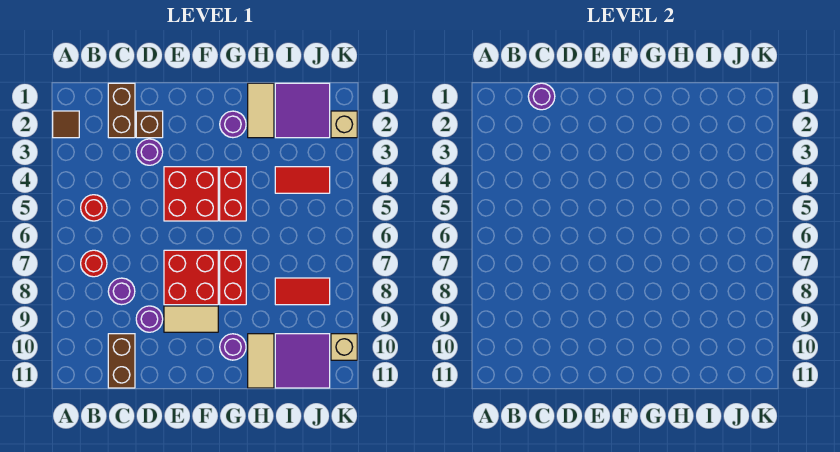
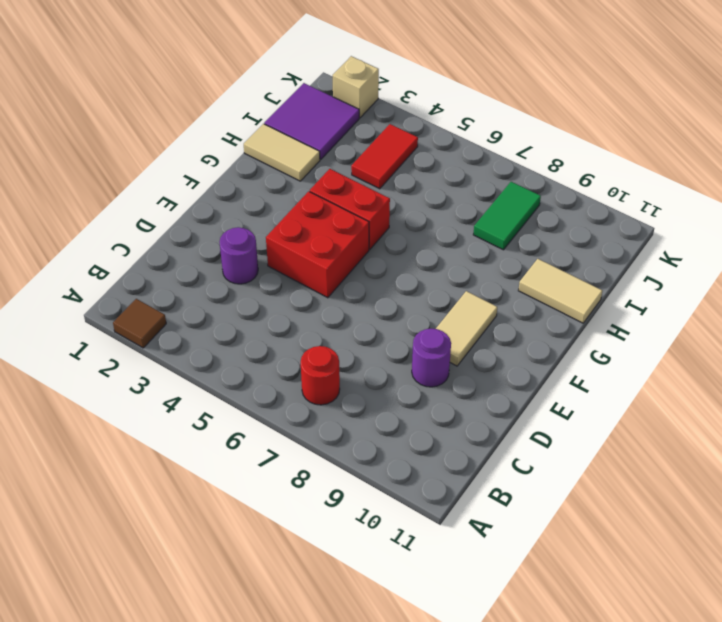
green tile I8:J8 level 1 -> red tile I8:J8 level 1
none -> red round brick B5 level 1
none -> brown brick C1:C2 level 1
none -> purple round brick C8 level 1

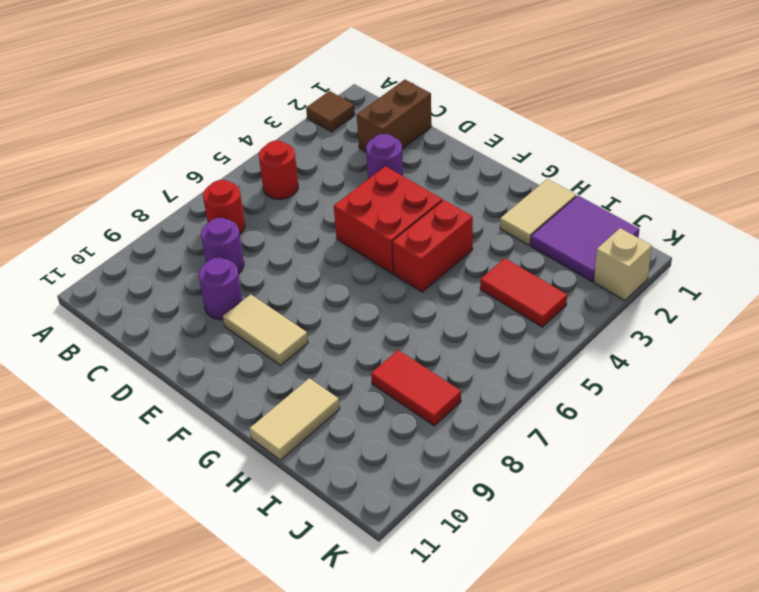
none -> brown brick C10:C11 level 1
none -> brown brick D2 level 1
none -> red brick E7:F8 level 1

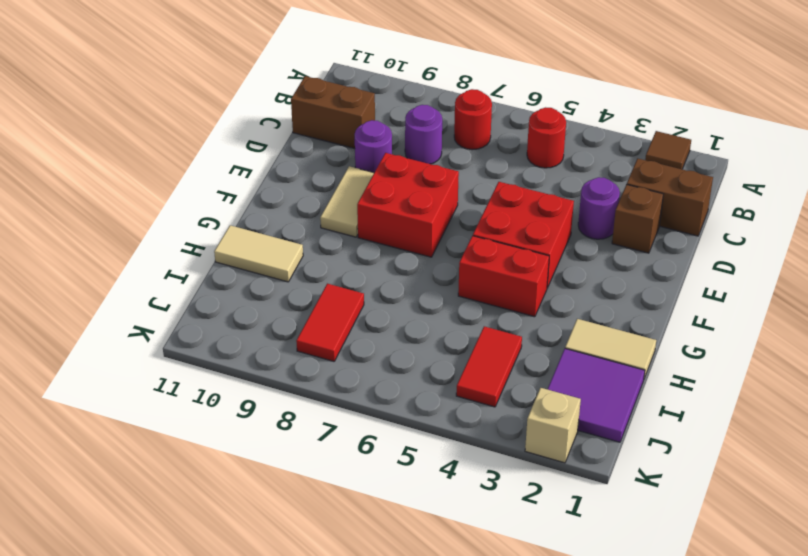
none -> purple round brick G2 level 1
none -> red brick G7:G8 level 1
none -> purple round brick G10 level 1

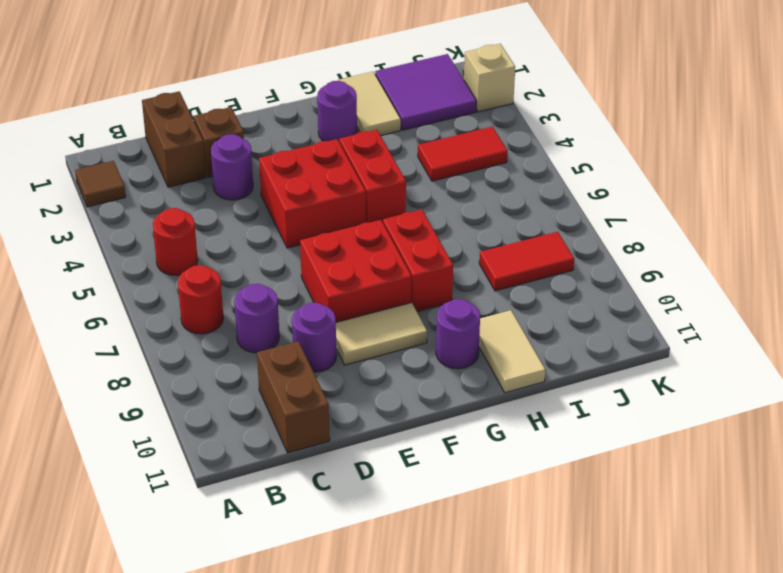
none -> purple tile I10:J11 level 1
none -> tan brick K10 level 1
none -> purple round brick C1 level 2

